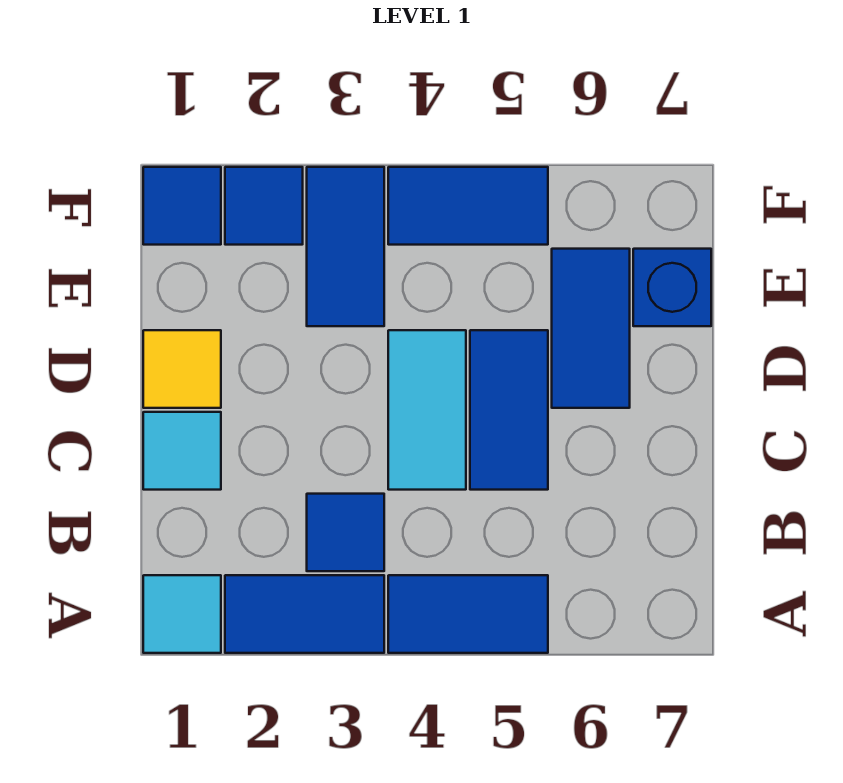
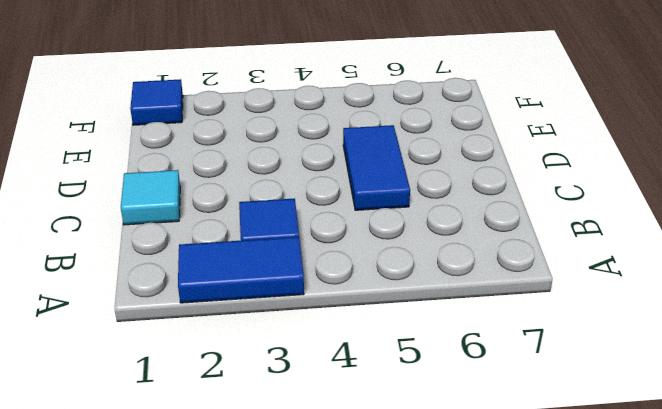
none -> cyan tile A1 level 1
none -> blue tile A4:A5 level 1
none -> cyan tile C4:D4 level 1

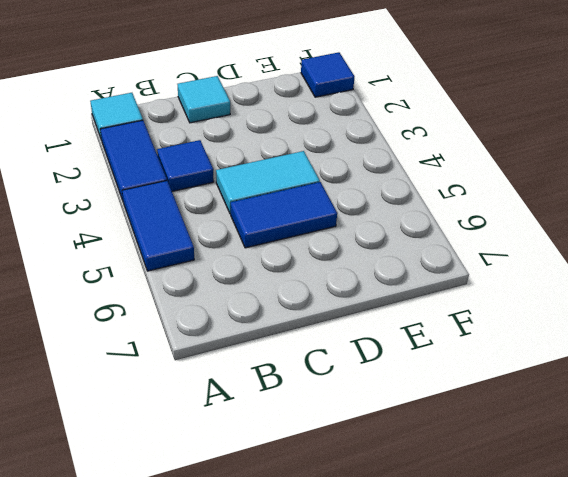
none -> yellow tile D1 level 1
none -> blue tile D6:E6 level 1
none -> blue tile E3:F3 level 1

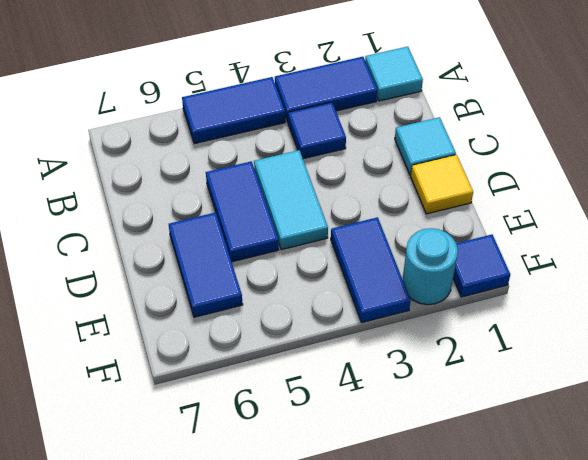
cyan round brick F2 level 1 -> blue tile F2 level 1
none -> blue brick E7 level 1
none -> blue tile F4:F5 level 1

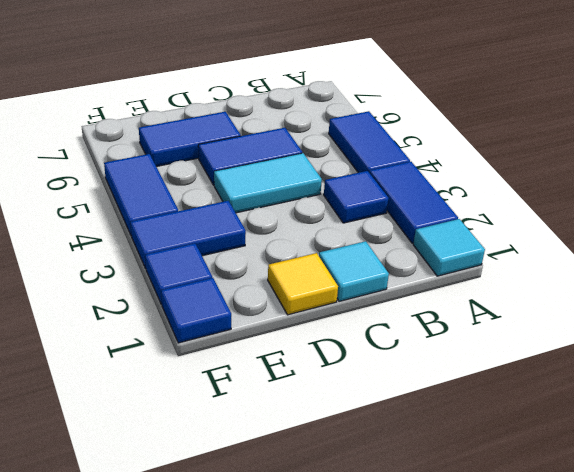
none -> blue brick E7 level 1

